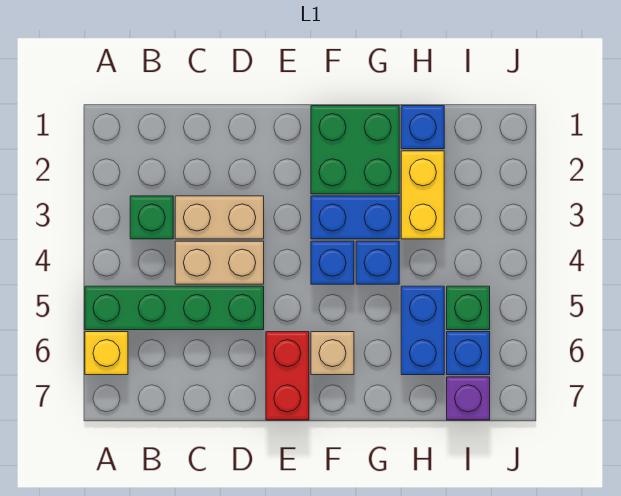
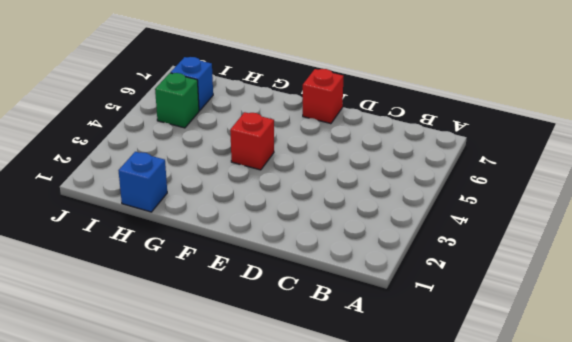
red brick E7 level 1 -> red brick E6:E7 level 1
red brick F4 level 1 -> blue brick F4 level 1
none -> green brick A5:D5 level 1
none -> yellow brick A6 level 1
none -> green brick B3 level 1

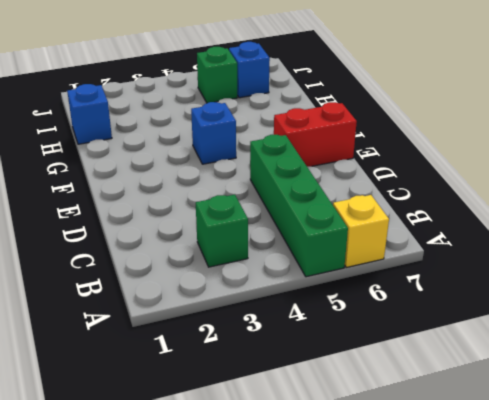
none -> tan brick C3:D3 level 1
none -> tan brick C4:D4 level 1
none -> green brick F1:G2 level 1

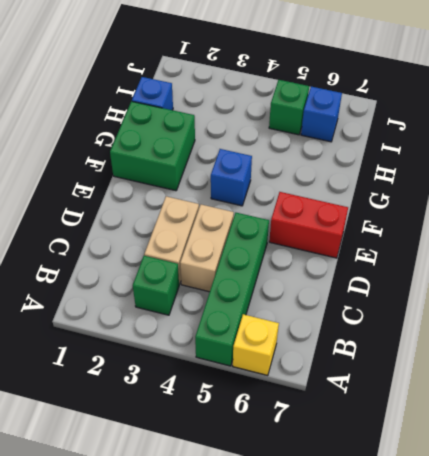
none -> blue brick F3:G3 level 1
none -> tan brick F6 level 1
none -> blue brick G4 level 1

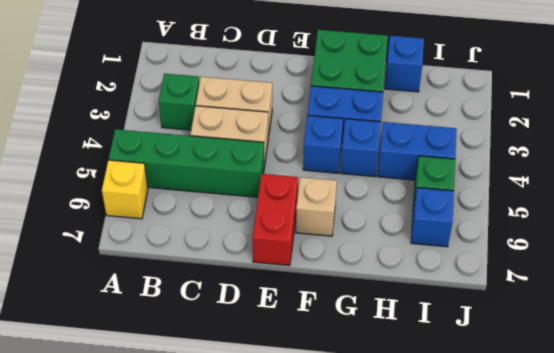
blue brick H4:I4 level 1 -> blue brick H5:H6 level 1
none -> yellow brick H2:H3 level 1
none -> purple brick I7 level 1

